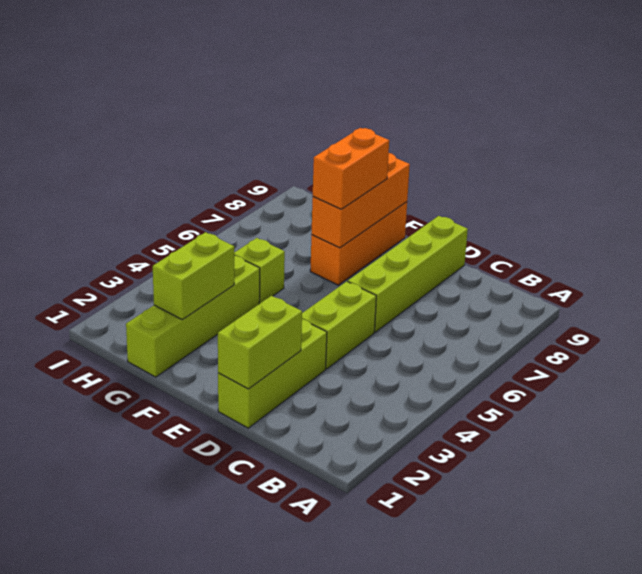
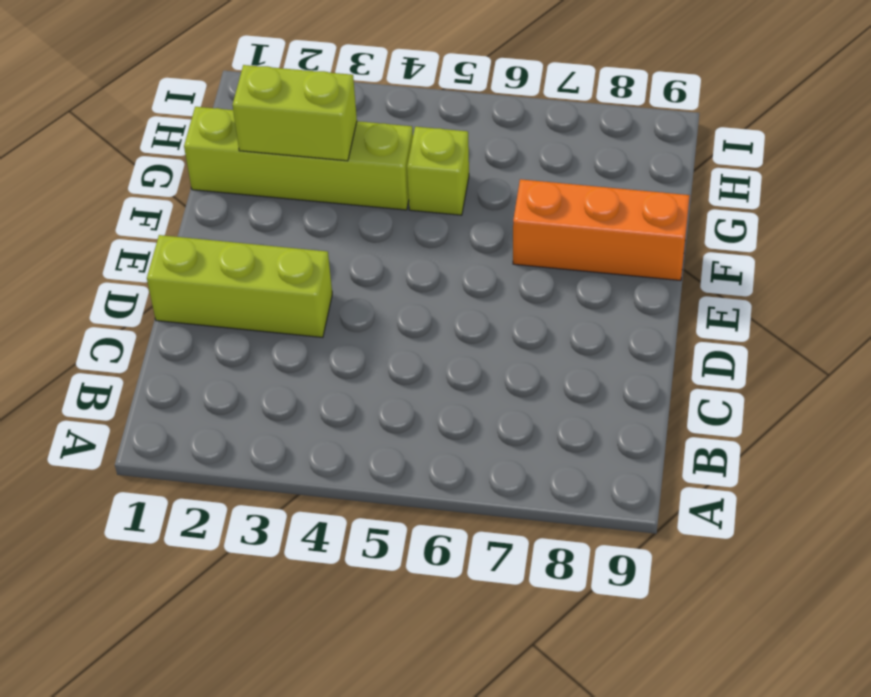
none -> lime brick D4:D5 level 1
none -> lime brick D6:D9 level 1

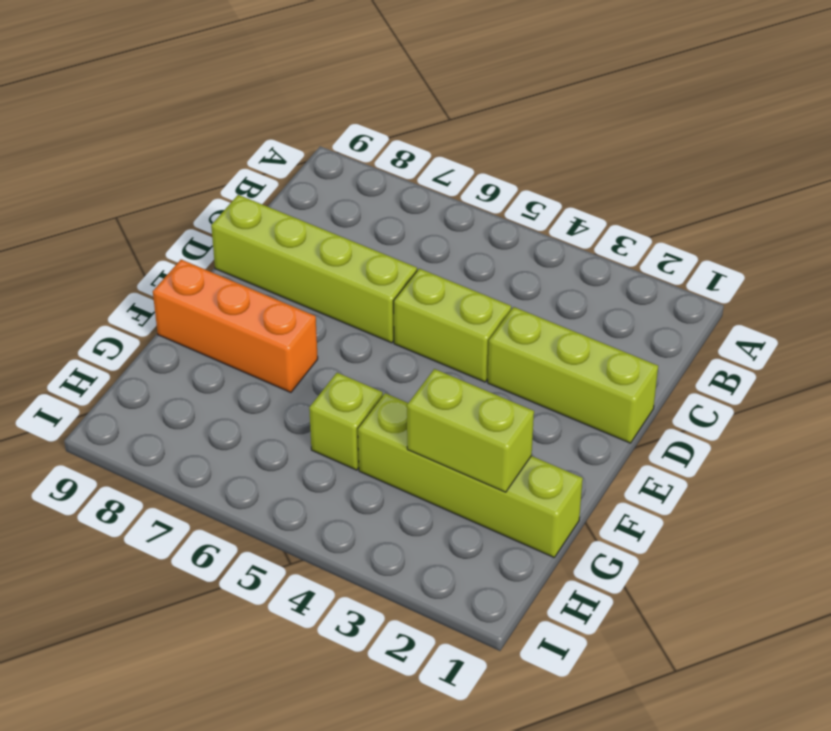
none -> lime brick D1:D2 level 2
none -> orange brick F7:F9 level 2

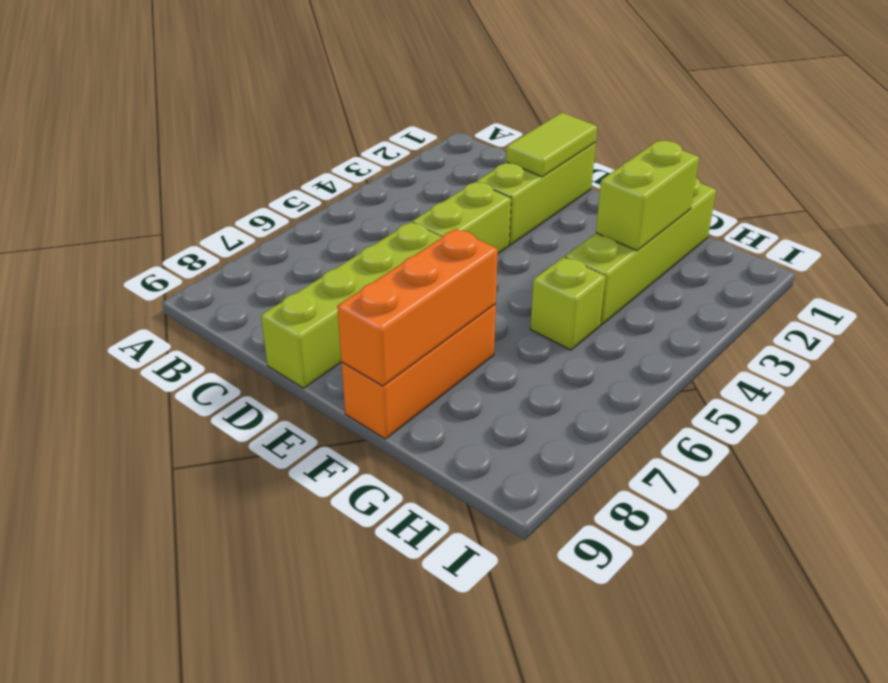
lime tile D1:D2 level 2 -> lime brick D1:D2 level 2
none -> orange brick F7:F8 level 3

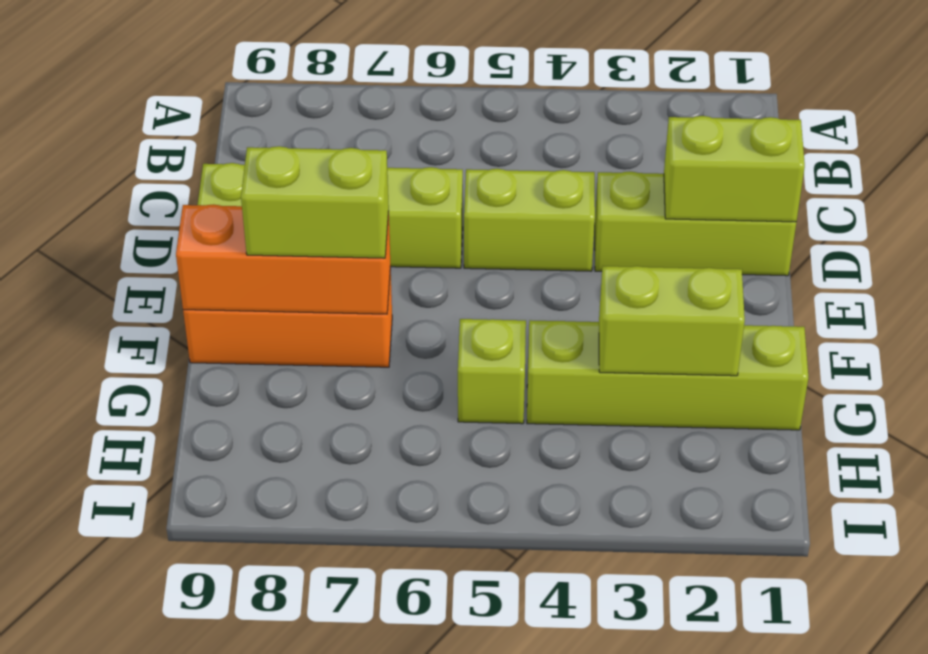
lime brick F7:F8 level 3 -> orange brick F7:F8 level 3

